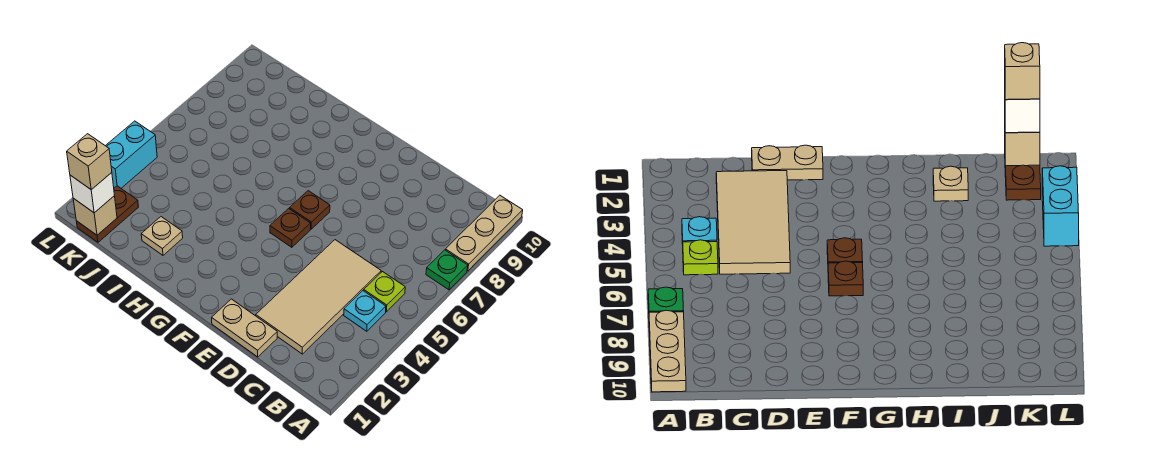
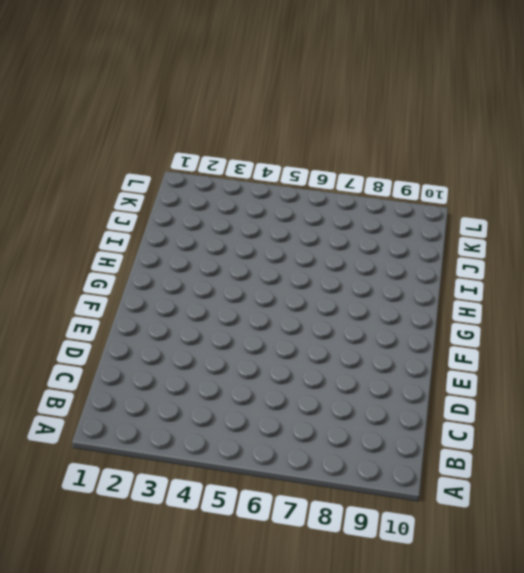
none -> green plate A7 level 1
none -> tan plate A8:A10 level 1
none -> cyan plate B4 level 1

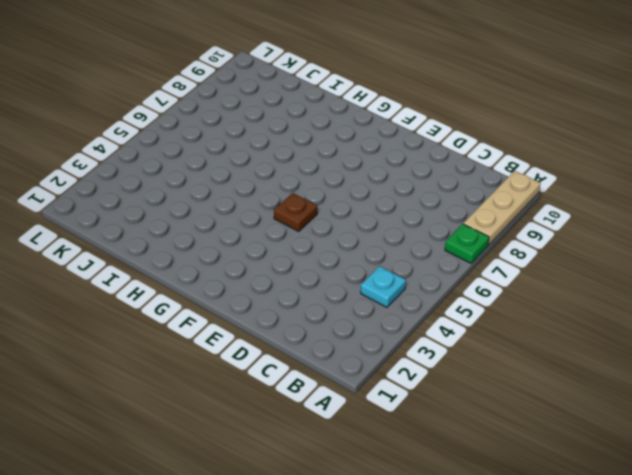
none -> lime plate B5 level 1
none -> tan tile C2:D5 level 1
none -> tan plate D1:E1 level 1

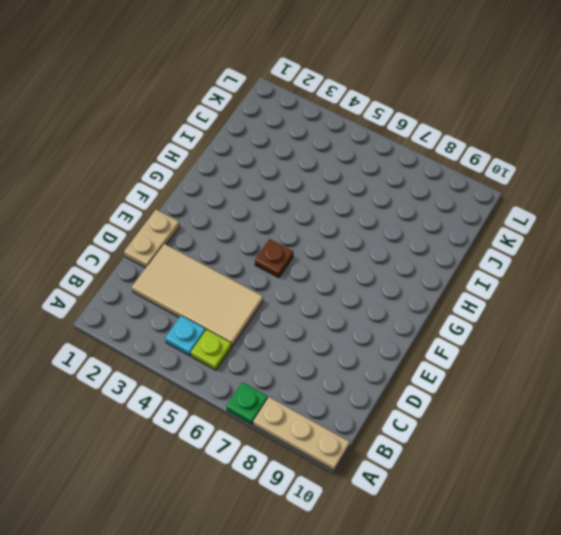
none -> brown plate F6 level 1
none -> tan plate I2 level 1
none -> brown plate K1:K2 level 1

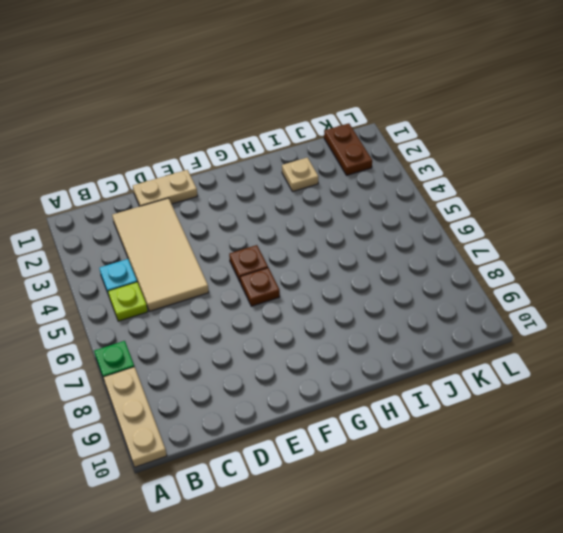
none -> cyan brick L3:L4 level 1
none -> tan brick K1 level 2
none -> white brick K1 level 3

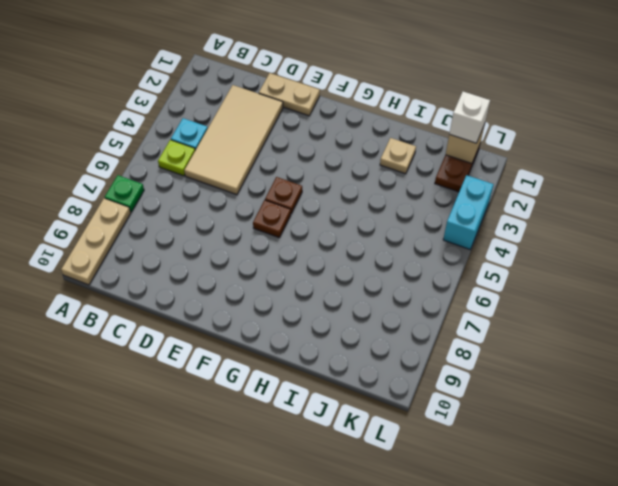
none -> tan brick K1 level 4

